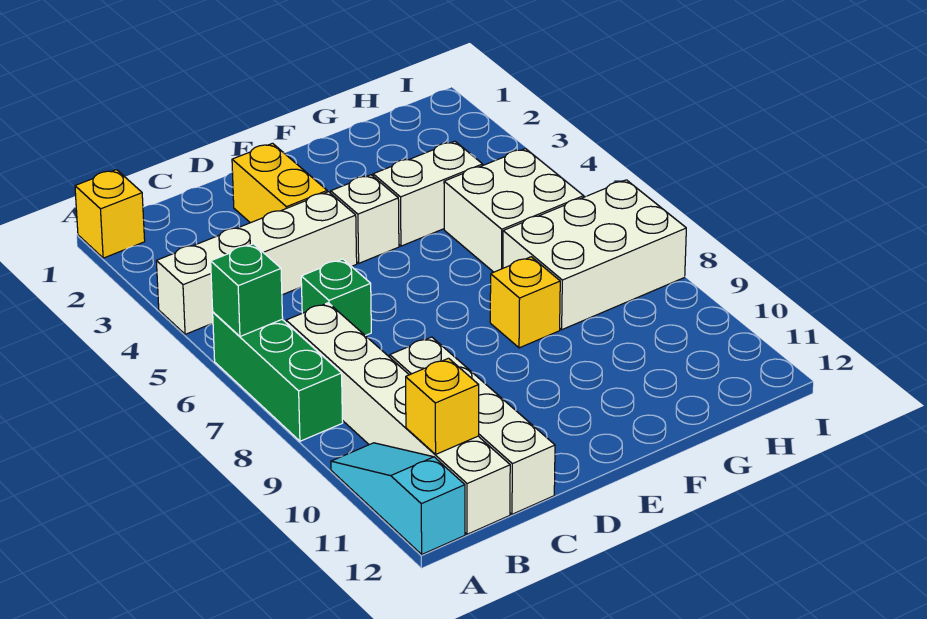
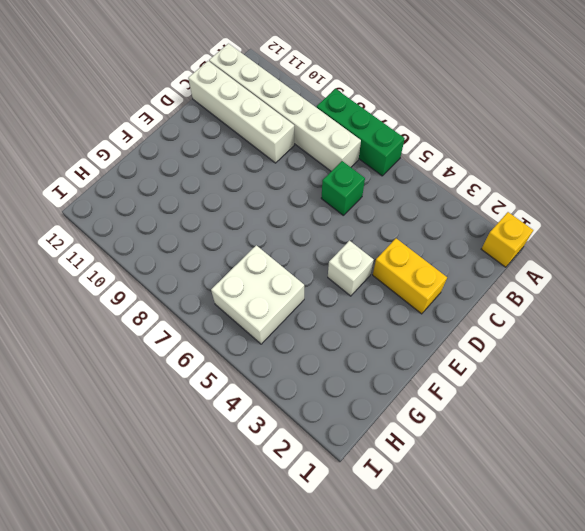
none -> white brick A4:D4 level 1
none -> cyan slope A10:A12 level 1 top 12
none -> white brick F4:G4 level 1

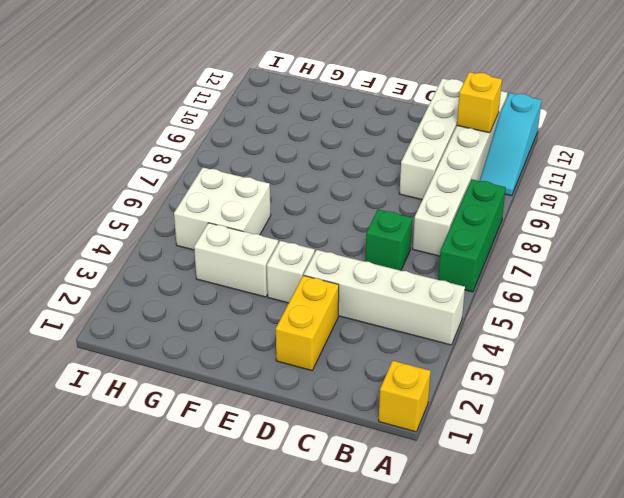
none -> yellow brick F8 level 1
none -> white brick G7:I8 level 1
none -> green brick A6 level 2

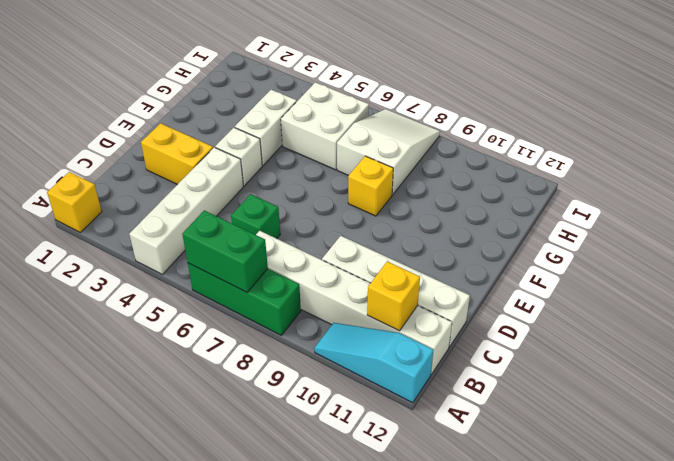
green brick A6:A7 level 2 -> green brick A6 level 2
white slope G7:I8 level 1 top G -> white brick G7:I8 level 1

